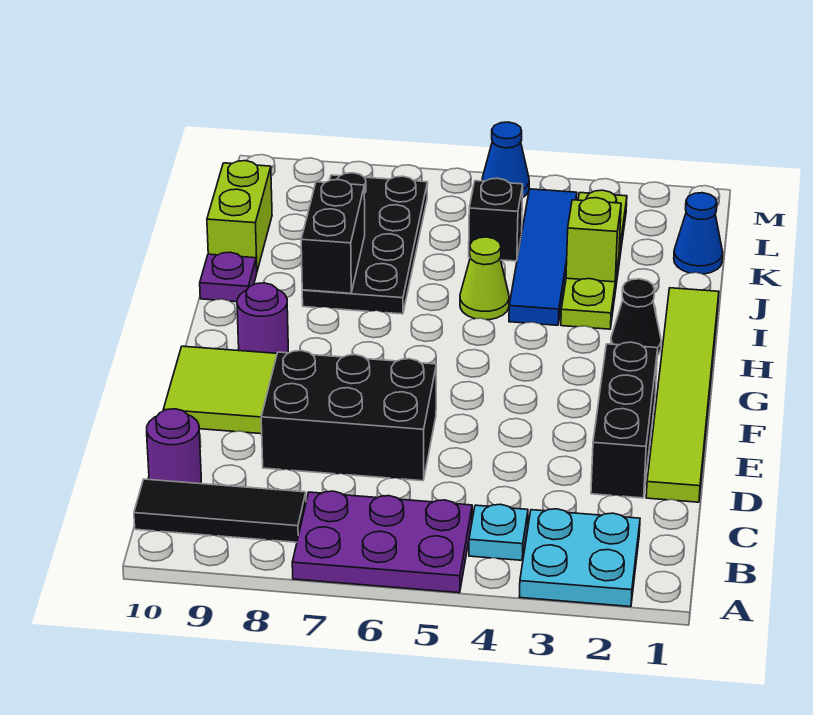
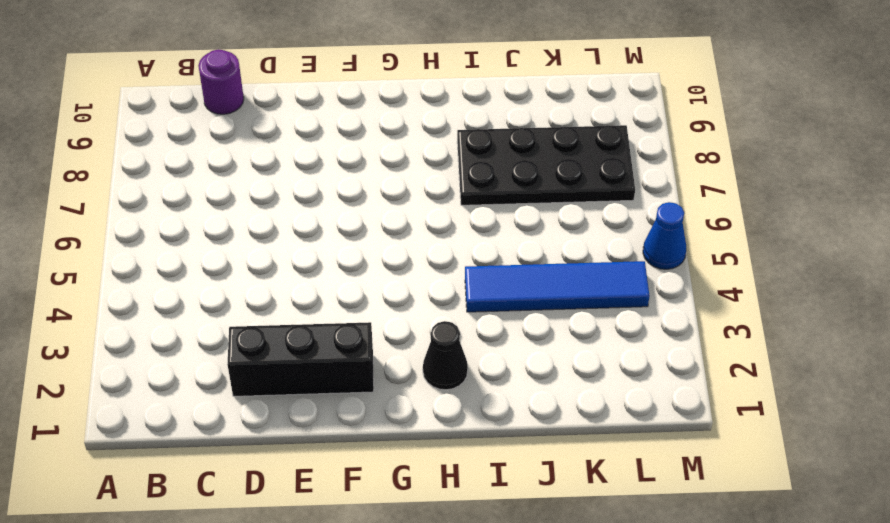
none -> cyan plate A2:B3 level 1
none -> purple plate A5:B7 level 1
none -> cyan plate B4 level 1

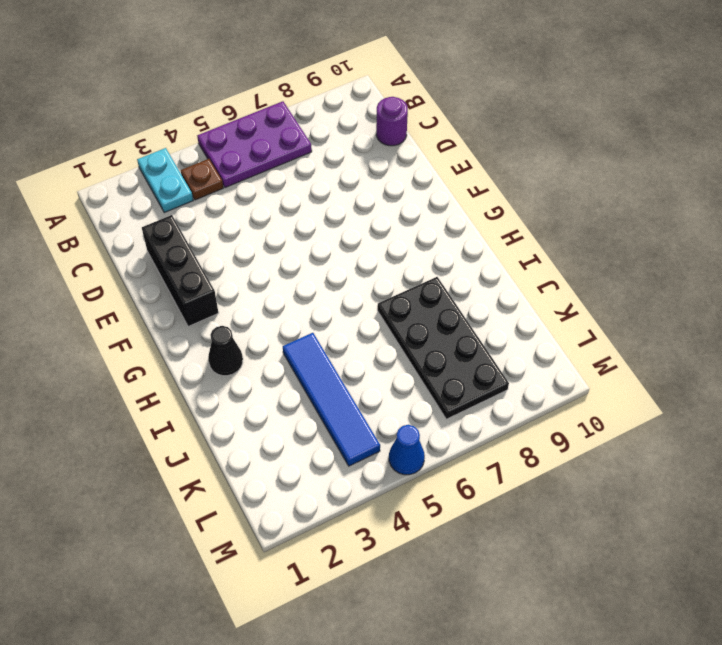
cyan plate A3:B3 level 1 -> cyan plate A2:B3 level 1
brown plate B4 level 1 -> cyan plate B4 level 1
none -> black tile B8:B10 level 1
none -> lime tile D1:I1 level 1
none -> black brick D6:E8 level 1

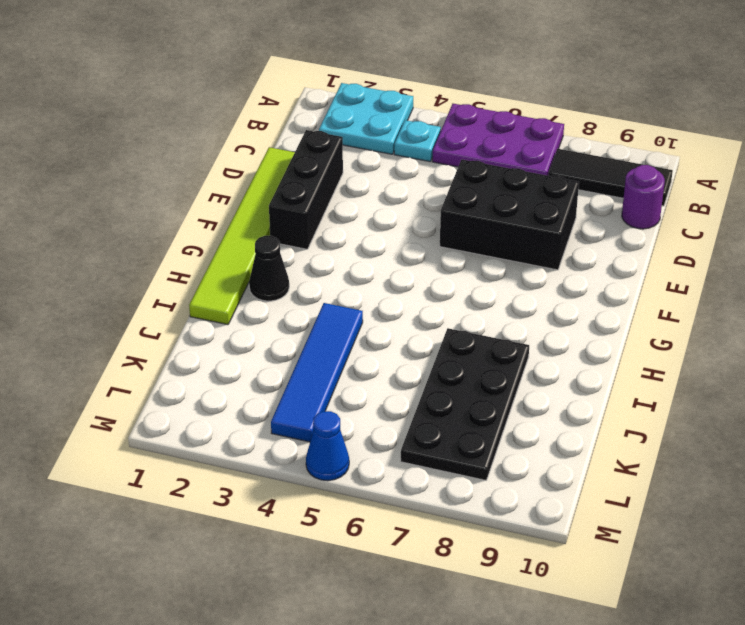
none -> lime tile E9:F10 level 1
none -> purple round brick G9 level 1
none -> lime plate I3:L3 level 1

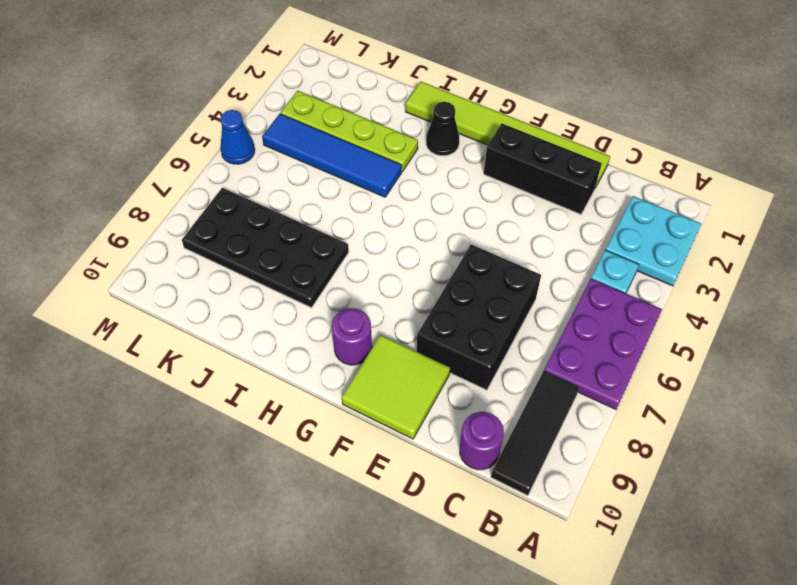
none -> lime cone I5 level 1
none -> purple plate I10 level 1
none -> lime brick J10:K10 level 1

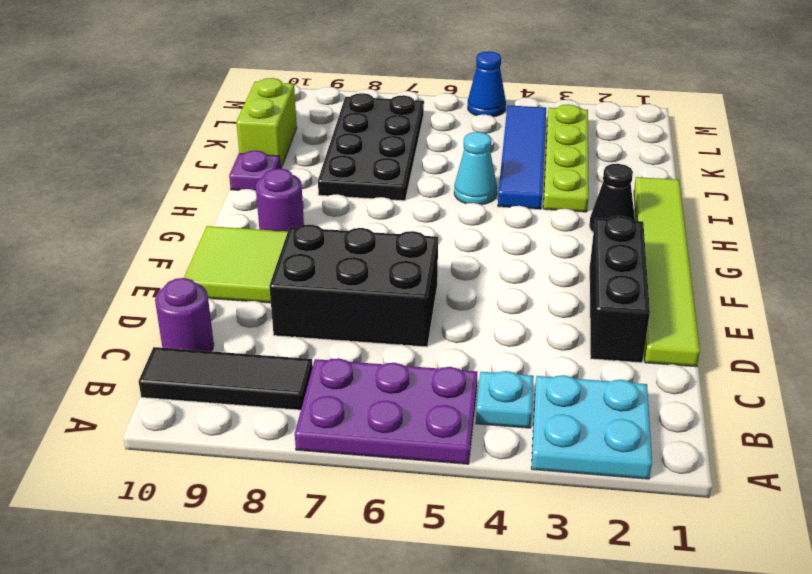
cyan cone I5 level 1 -> lime cone I5 level 1
none -> blue cone K1 level 1
none -> black brick K5 level 1
none -> black brick I8:J8 level 2

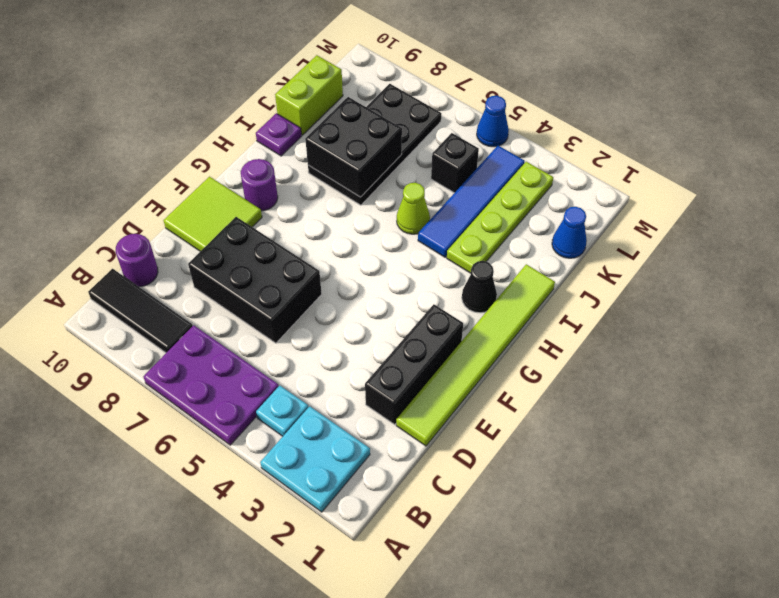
black brick I7:J8 level 2 -> black brick I8:J8 level 2
none -> lime brick J3 level 2

